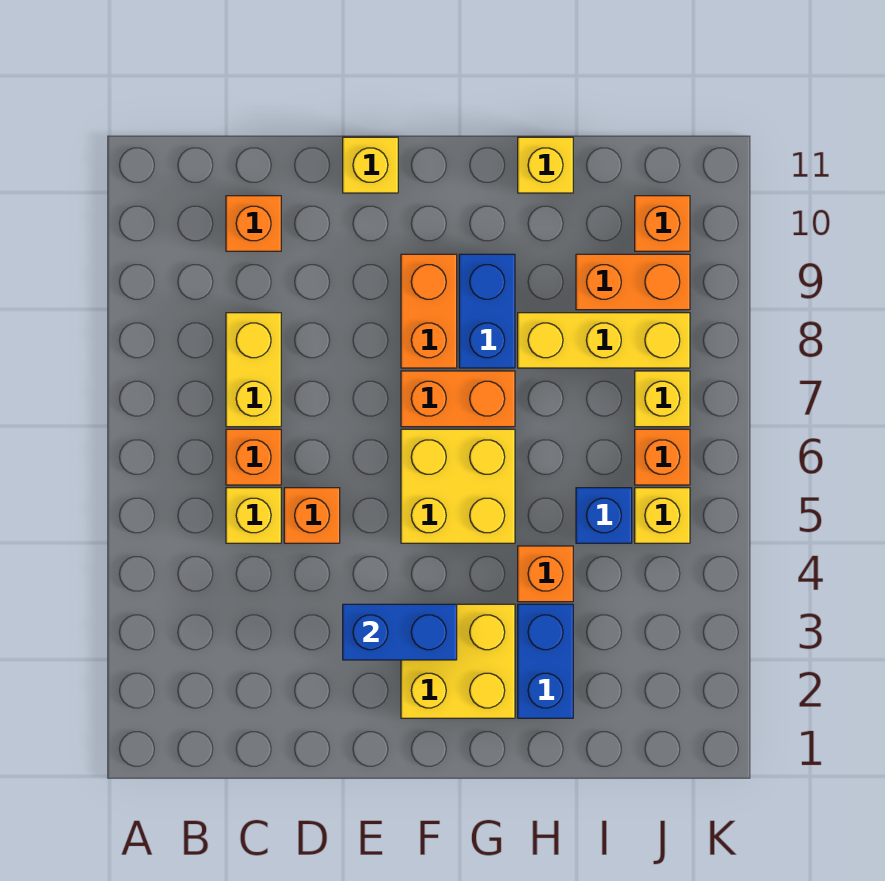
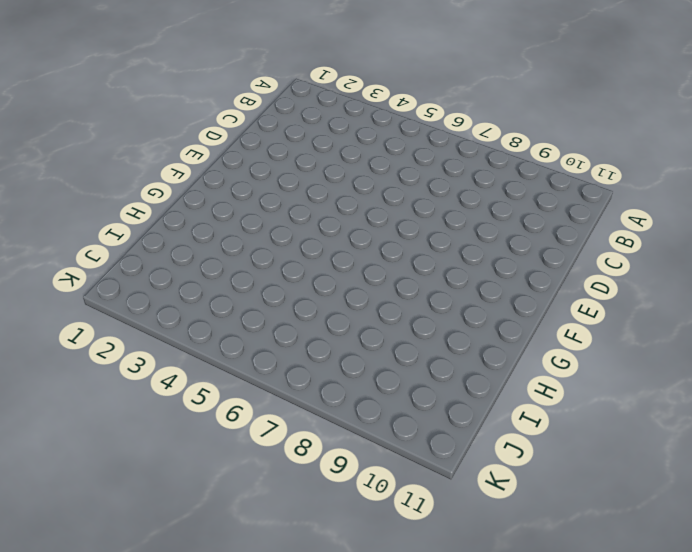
none -> yellow brick C5 level 1
none -> orange brick C6 level 1
none -> yellow brick C7:C8 level 1

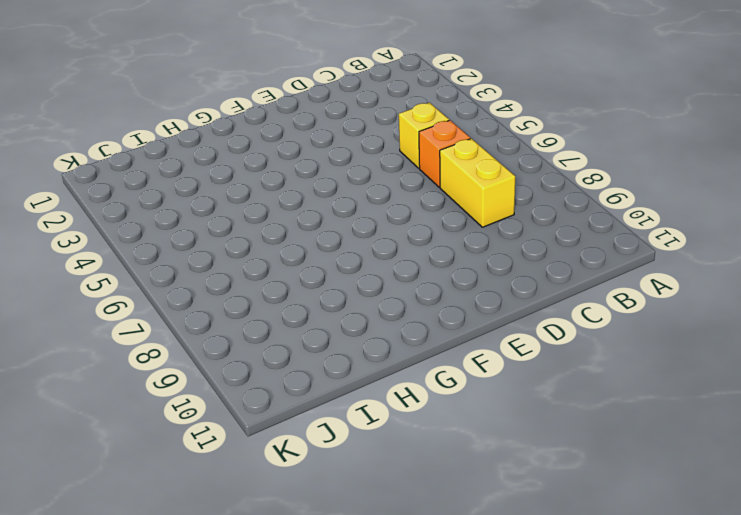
none -> orange brick C10 level 1
none -> orange brick D5 level 1
none -> yellow brick E11 level 1

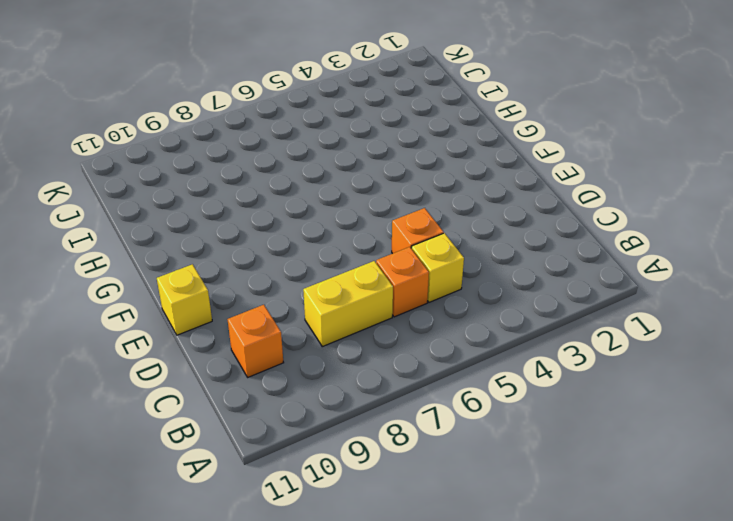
none -> yellow brick F2:G3 level 1
none -> yellow brick F5:G6 level 1
none -> orange brick F7:G7 level 1

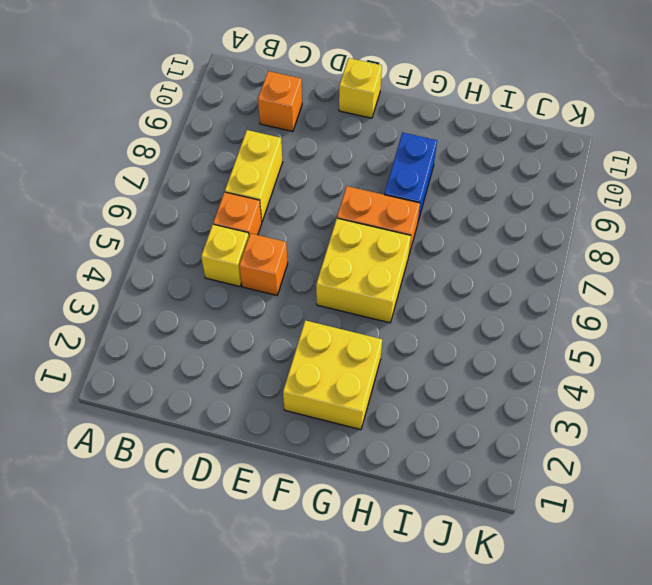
none -> orange brick F8:F9 level 1
none -> blue brick H2:H3 level 1
none -> orange brick H4 level 1

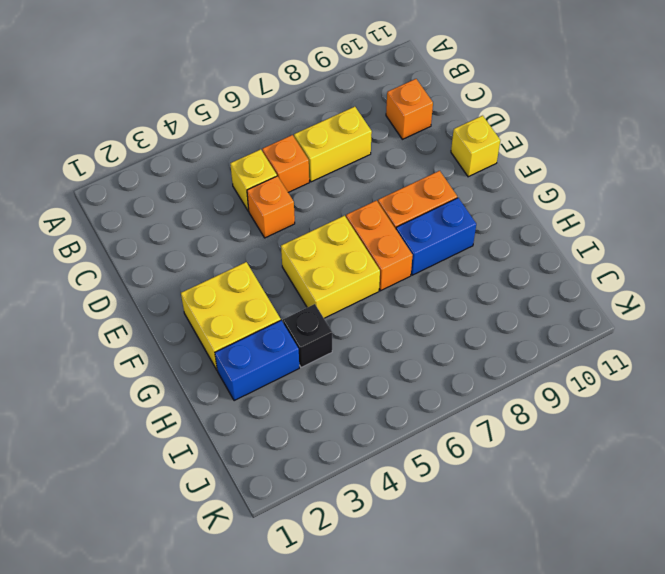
black brick H4 level 1 -> orange brick H4 level 1
none -> yellow brick H8:J8 level 1
none -> yellow brick H11 level 1
none -> blue brick I5 level 1

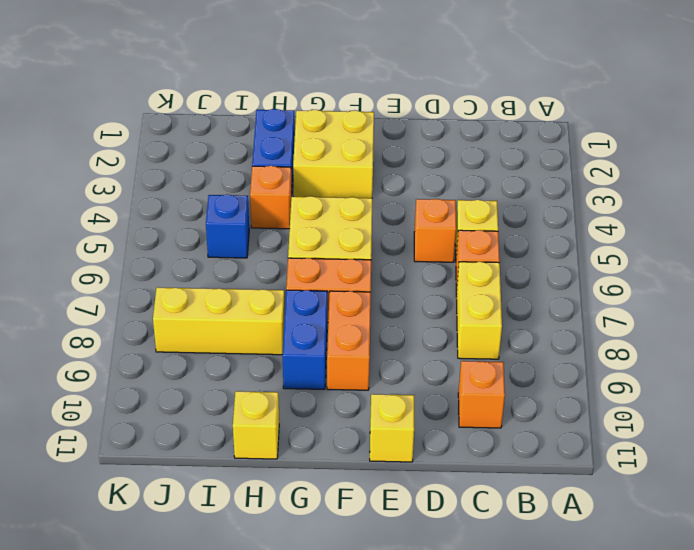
none -> orange brick I9:J9 level 1
none -> yellow brick J5 level 1
none -> orange brick J6 level 1

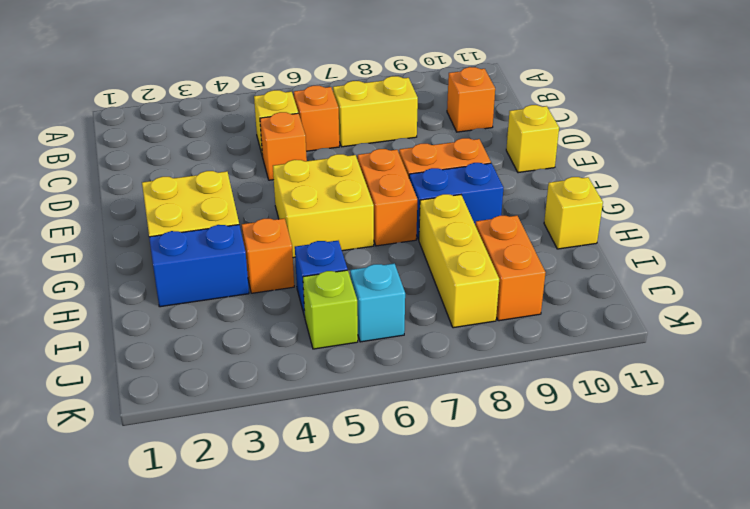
lime brick J5 level 1 -> yellow brick J5 level 1
cyan brick J6 level 1 -> orange brick J6 level 1
none -> yellow brick J7 level 1
none -> orange brick J10 level 1
none -> blue brick E3:F3 level 2

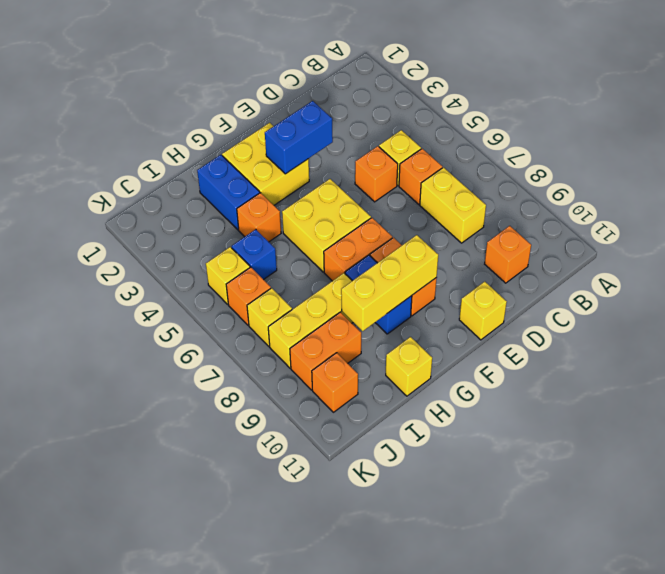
yellow brick F9:H9 level 2 -> none

